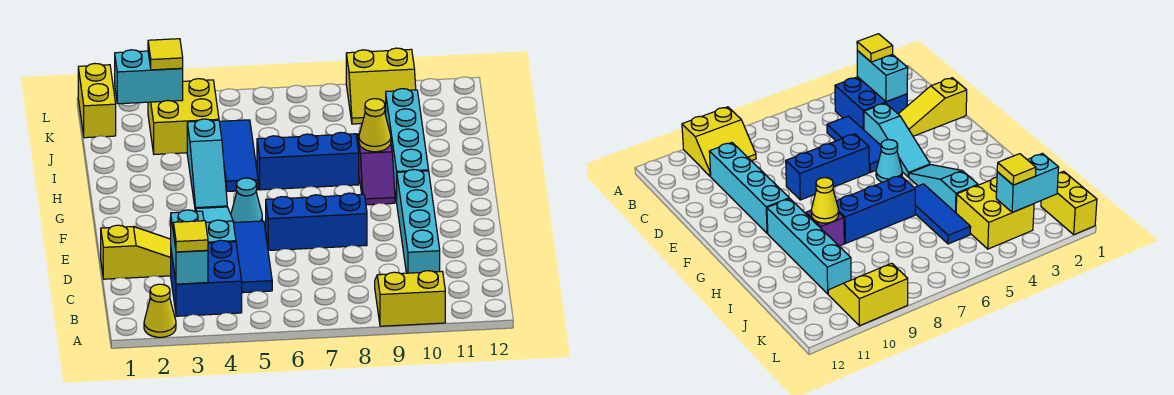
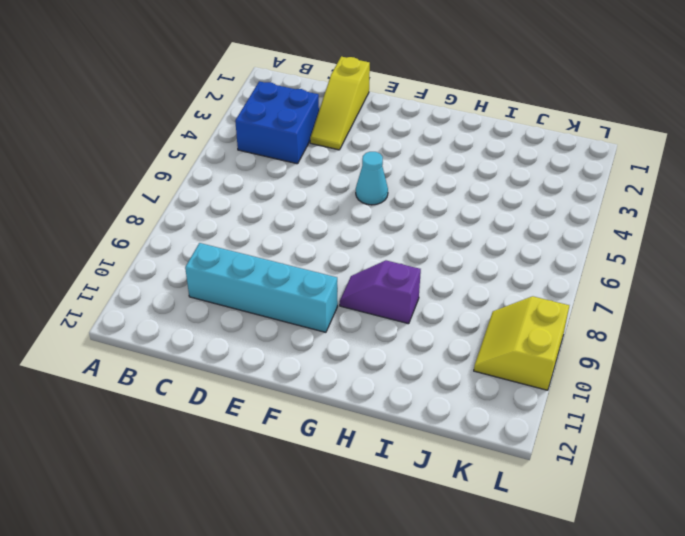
none -> yellow cone A2 level 1
none -> yellow slope A9:B10 level 1 top A
none -> blue tile C5:E5 level 1

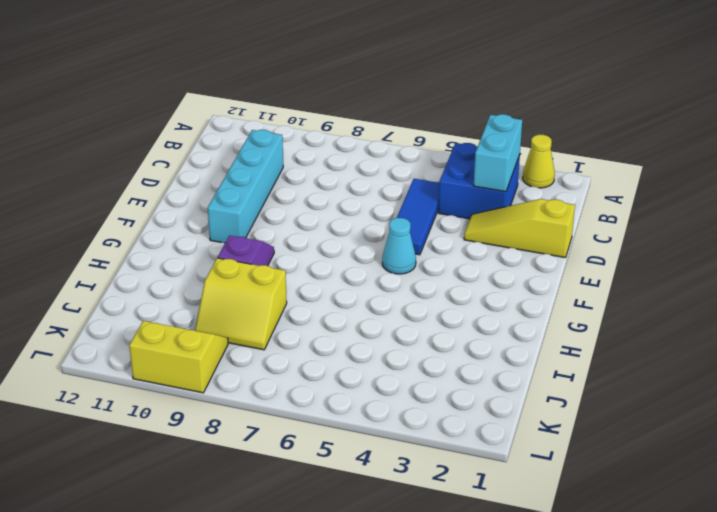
yellow slope I8:J9 level 1 top I -> yellow slope A9:B10 level 1 top A
none -> cyan slope D4:F4 level 1 top D
none -> blue brick E6:E8 level 1
none -> cyan slope G4:I4 level 1 top I

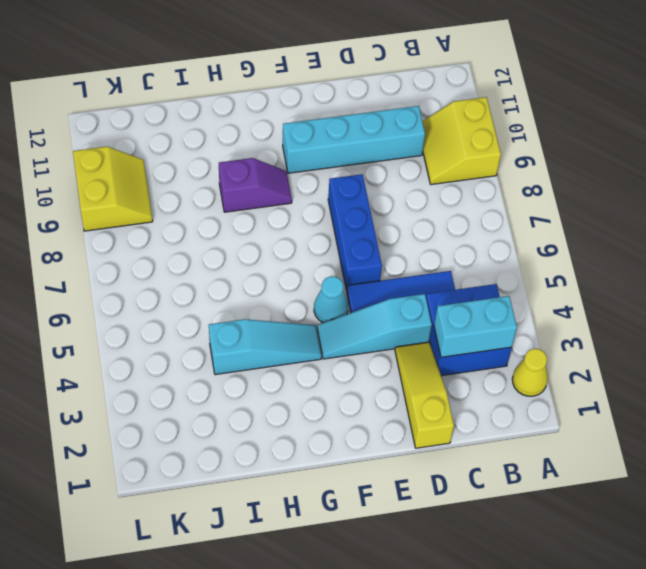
none -> cyan brick G10:J10 level 1
none -> blue tile H5:J5 level 1
none -> blue brick H6:H8 level 1

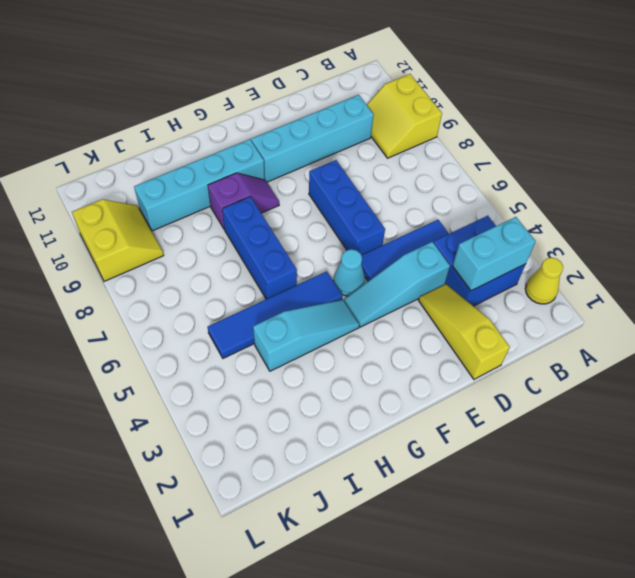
blue tile G5:J5 level 1 -> blue tile H5:J5 level 1
none -> yellow brick J3:K4 level 1
none -> yellow brick K1:L1 level 1
none -> yellow cone H9 level 2

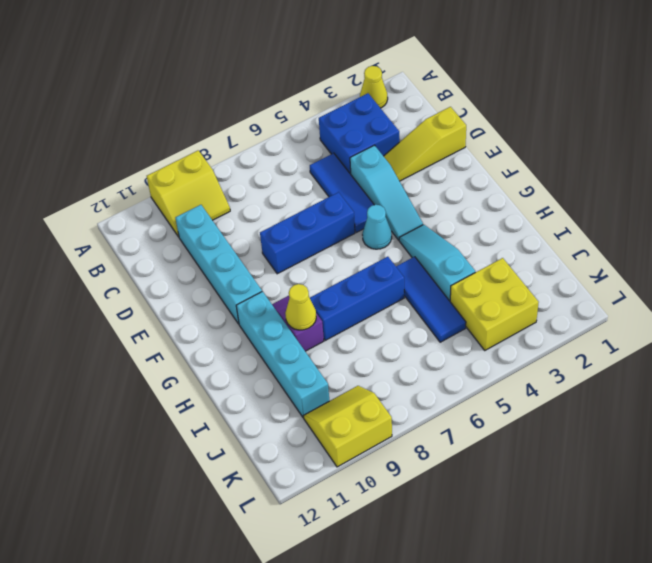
none -> yellow brick K1:L1 level 1
none -> cyan brick B3:C3 level 2
none -> cyan brick K2:K3 level 2

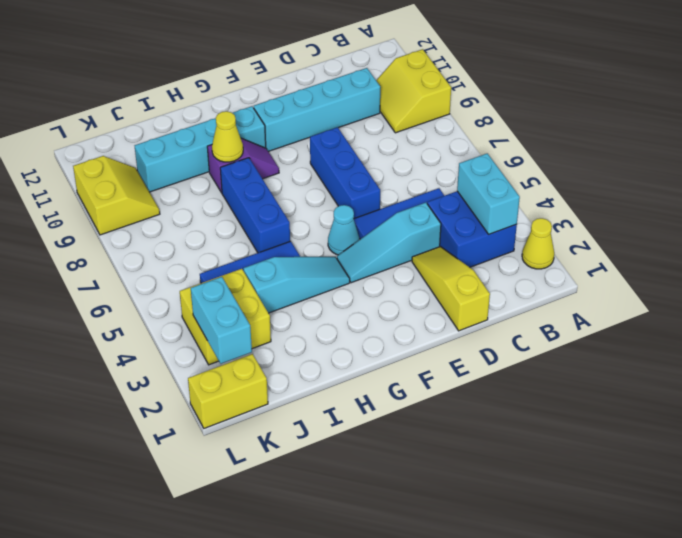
cyan brick B3:B4 level 2 -> cyan brick B3:C3 level 2
none -> yellow tile B3 level 3
none -> yellow tile K3 level 3

